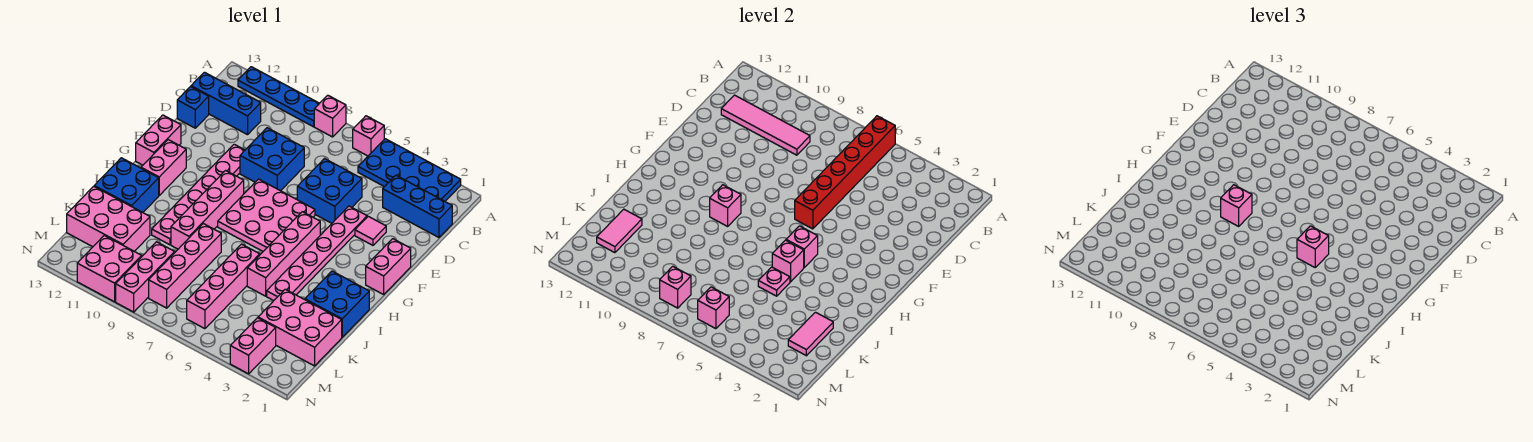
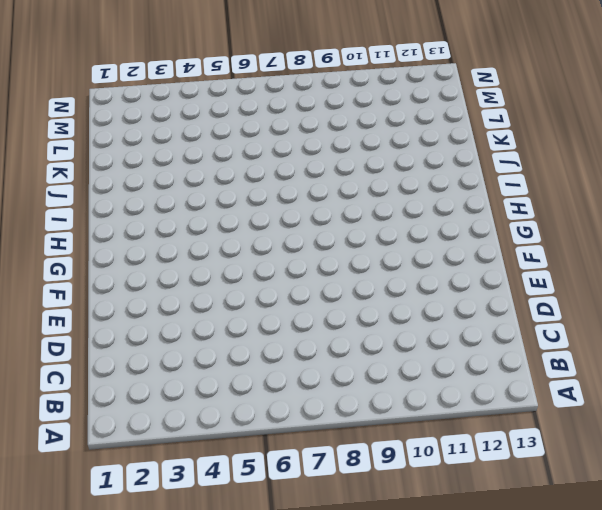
none -> blue plate A2:B5 level 1
none -> pink brick A6 level 1
none -> pink brick A8 level 1
none -> blue plate A9:A12 level 1

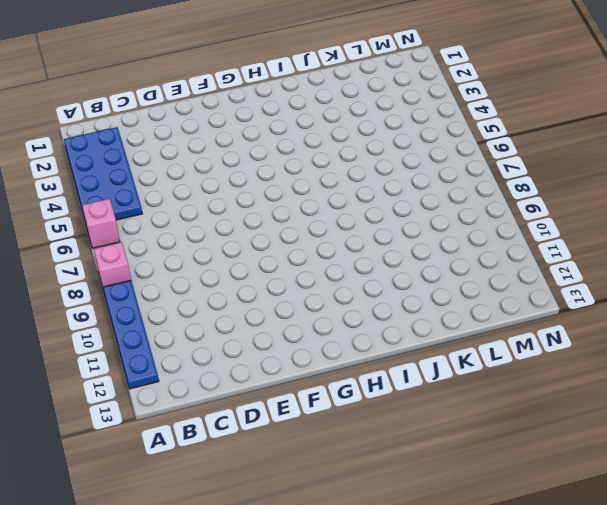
none -> blue brick C1:C3 level 1
none -> blue brick C11:C13 level 1
none -> blue brick D5:E6 level 1
none -> blue brick D8:E9 level 1

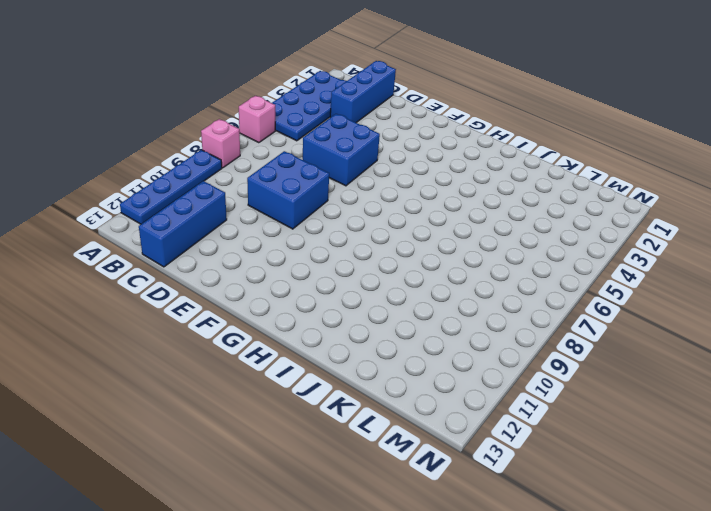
none -> blue brick D13 level 1
none -> pink tile E3 level 1
none -> pink plate E4:J4 level 1
none -> pink plate E10:J10 level 1

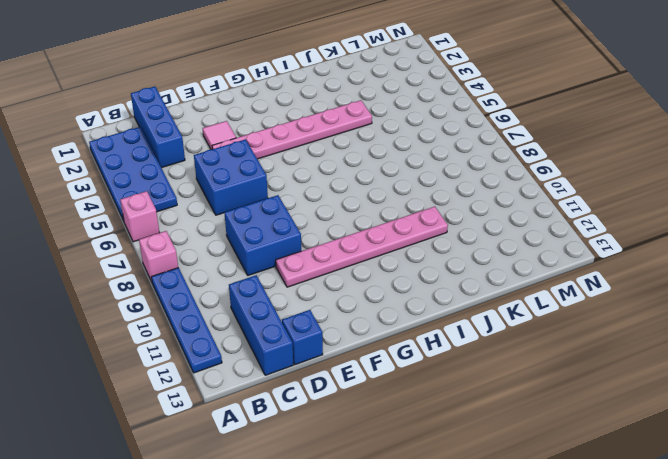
none -> pink brick F1:G1 level 1
none -> pink plate F6:H8 level 1
none -> pink brick F13:G13 level 1
none -> pink brick G5:J5 level 1

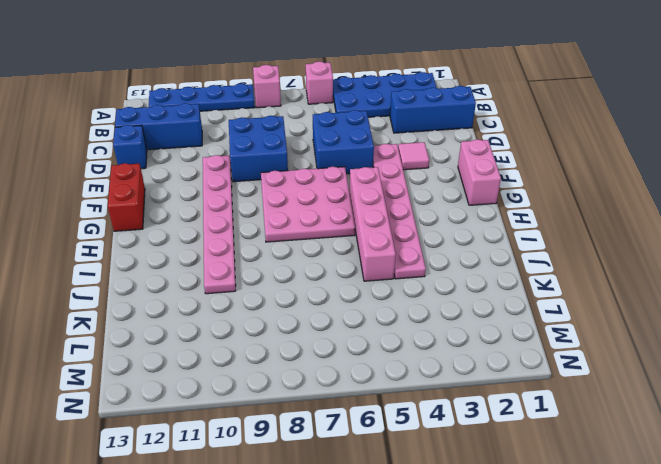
red brick F13:G13 level 1 -> pink brick F13:G13 level 1
none -> pink brick G9:J9 level 1
none -> pink brick G12:H12 level 1
none -> blue brick I1:J2 level 1
none -> blue brick I12:J13 level 1

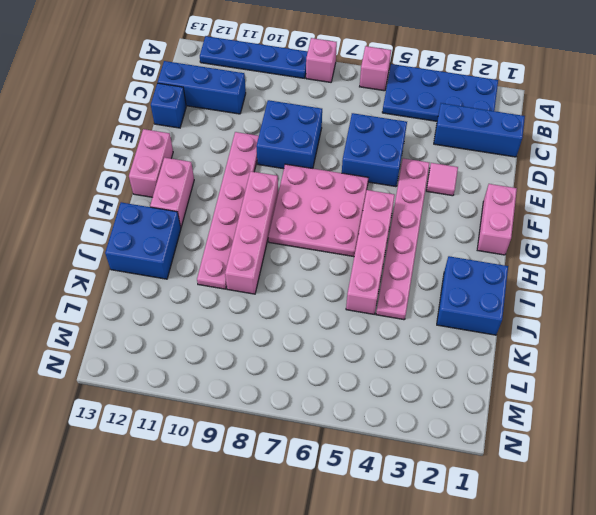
none -> pink brick J6:M6 level 1
none -> pink brick J8:M8 level 1
none -> pink brick K1:L3 level 1
none -> pink brick K11:L13 level 1

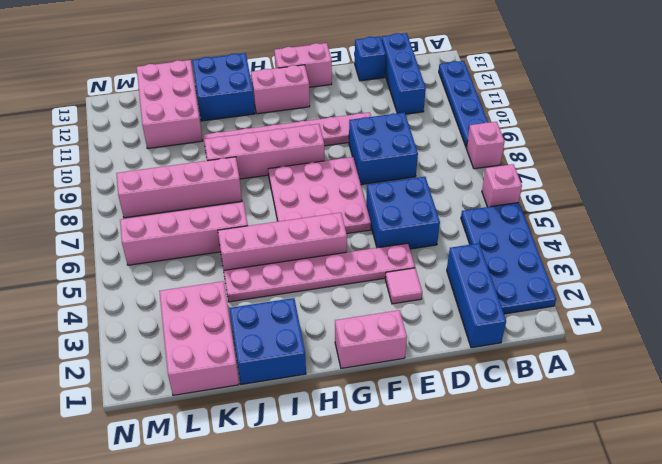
none -> pink brick L9:N9 level 1
none -> pink brick M3:N3 level 1
none -> pink brick M10:N11 level 1
none -> red brick A6:F6 level 2

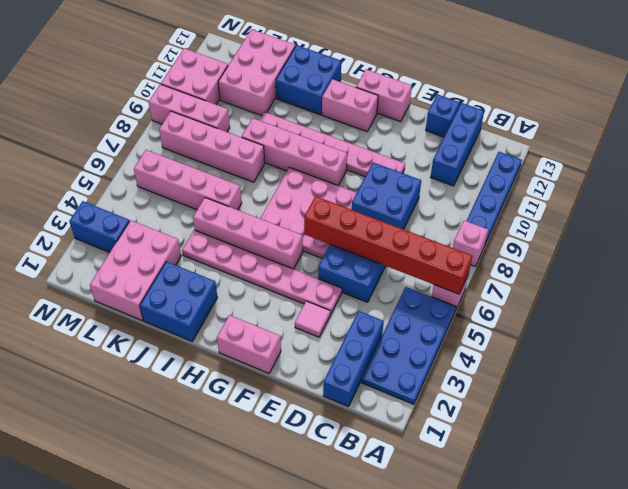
blue brick M3:N3 level 1 -> pink brick M3:N3 level 1
none -> pink tile C9:C12 level 2
none -> pink brick H5 level 2
none -> pink brick H9 level 2
none -> pink brick I5 level 2

